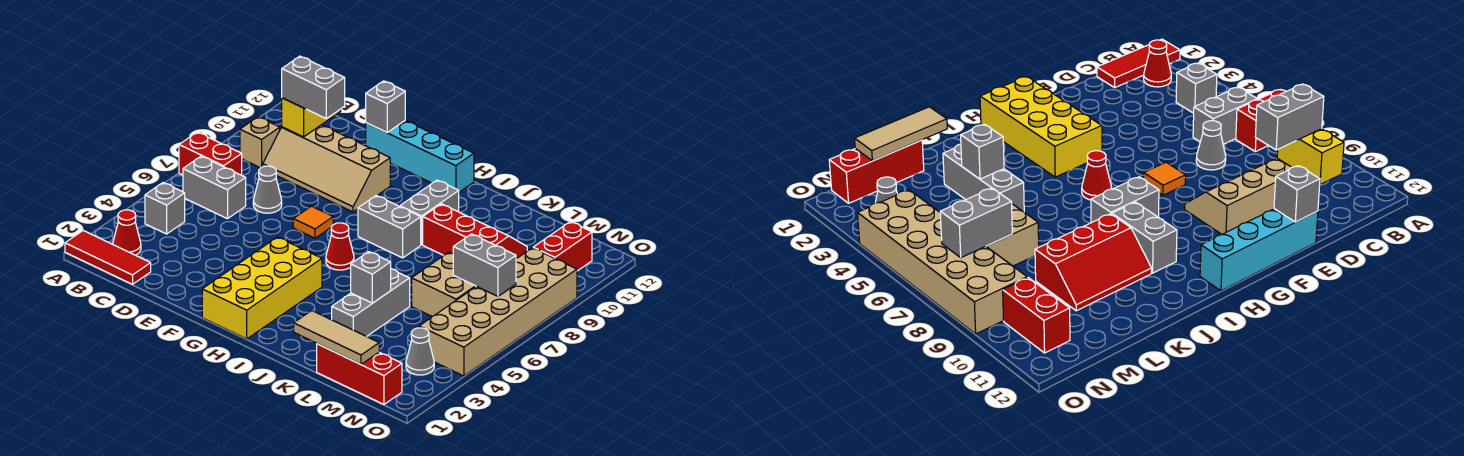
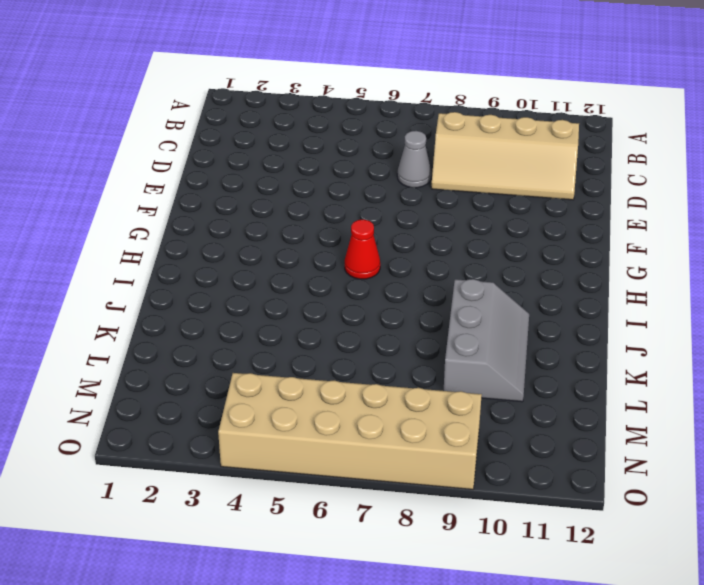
tan slope C8:D11 level 1 top C -> tan slope C9:F10 level 1 top 10
grey slope J9:L10 level 1 top 9 -> red slope J9:L10 level 1 top 9
none -> red tile A1:C1 level 1
none -> red brick A7:B7 level 1
none -> red cone B2 level 1

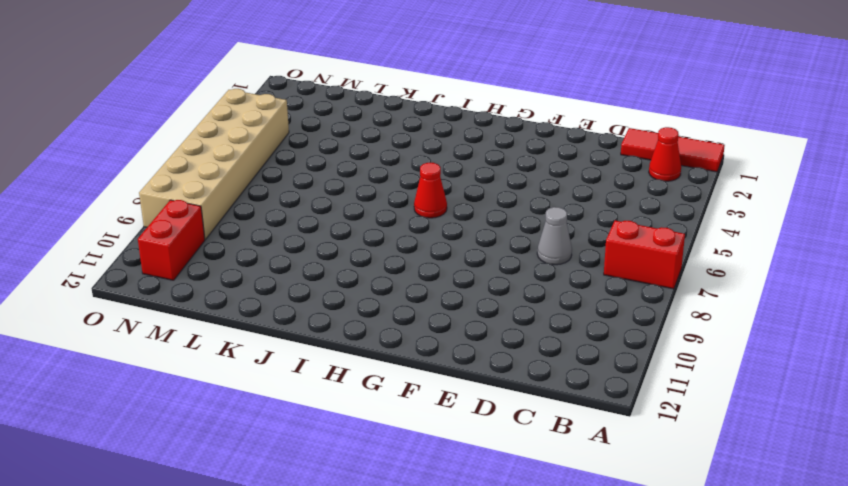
none -> grey brick B4 level 1
none -> grey brick B6:C6 level 1
none -> tan brick B9 level 1

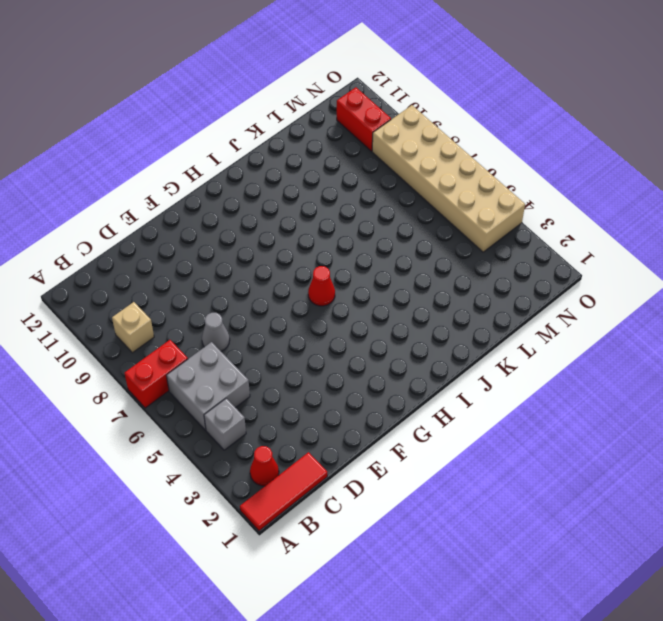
grey brick B5:C6 level 1 -> grey brick B6:C6 level 1
none -> tan slope C9:F10 level 1 top 10
none -> cyan brick E12:H12 level 1
none -> orange tile F7 level 1

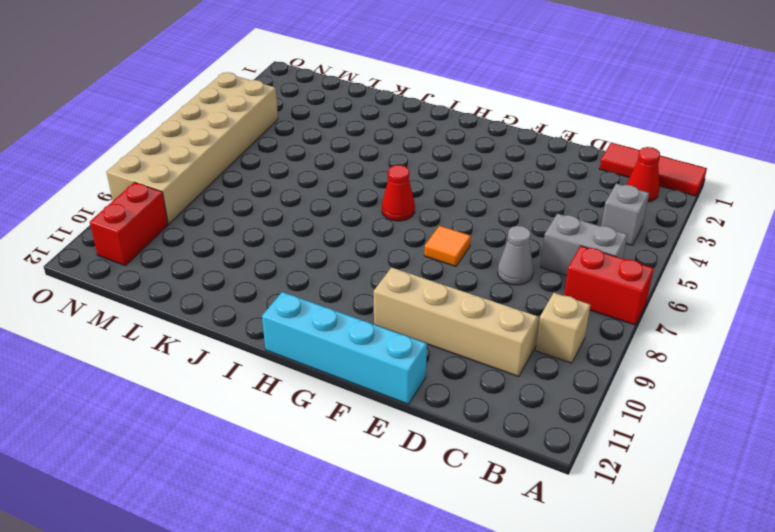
none -> yellow brick G1:H4 level 1
none -> grey brick H8:I8 level 1
none -> grey brick I9:I10 level 1

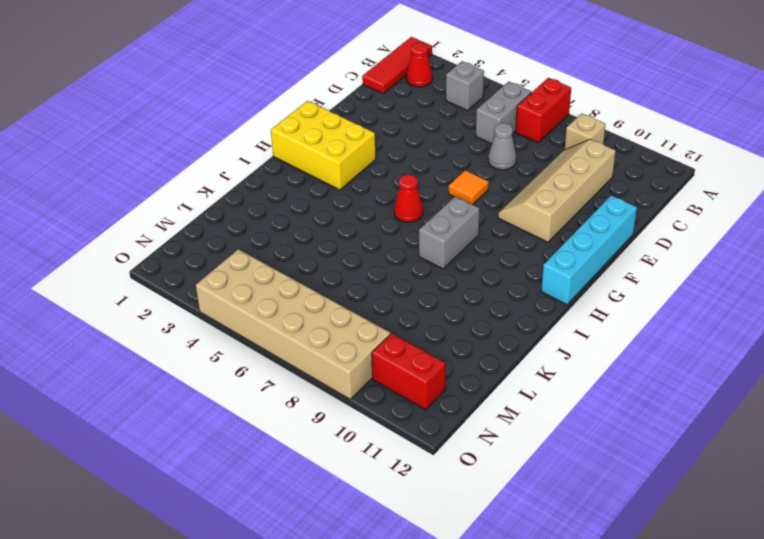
yellow brick G1:H3 level 1 -> yellow brick G1:H4 level 1
none -> grey brick I9:I10 level 1
none -> red slope J9:L10 level 1 top 9
none -> grey brick K3:K5 level 1

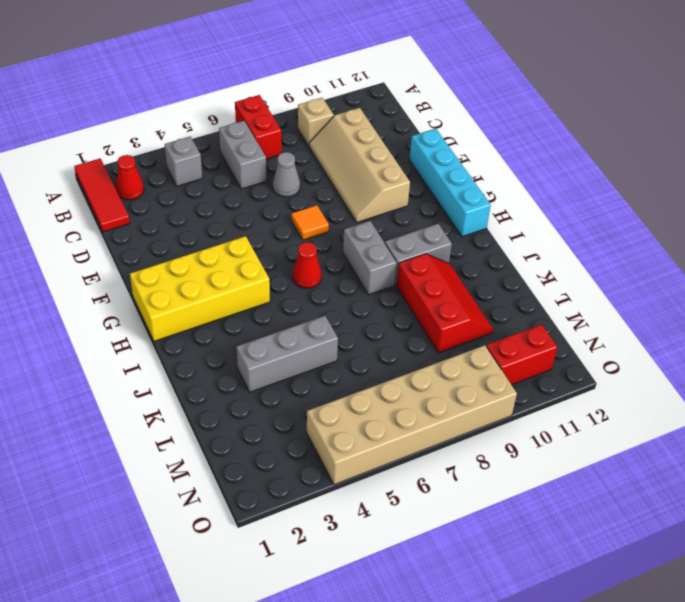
none -> red brick L1:N1 level 1
none -> tan brick L6:M7 level 1
none -> grey cone N3 level 1

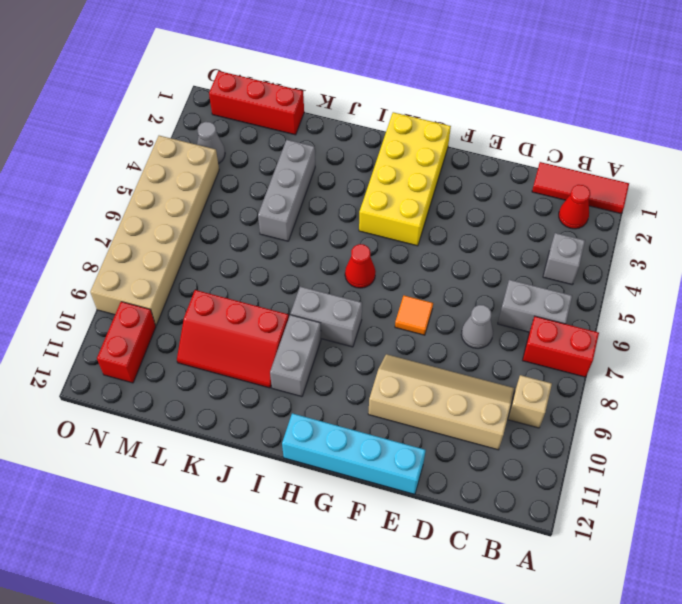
none -> tan brick L6:M7 level 1
none -> yellow brick C10:C11 level 2
none -> grey brick E12 level 2

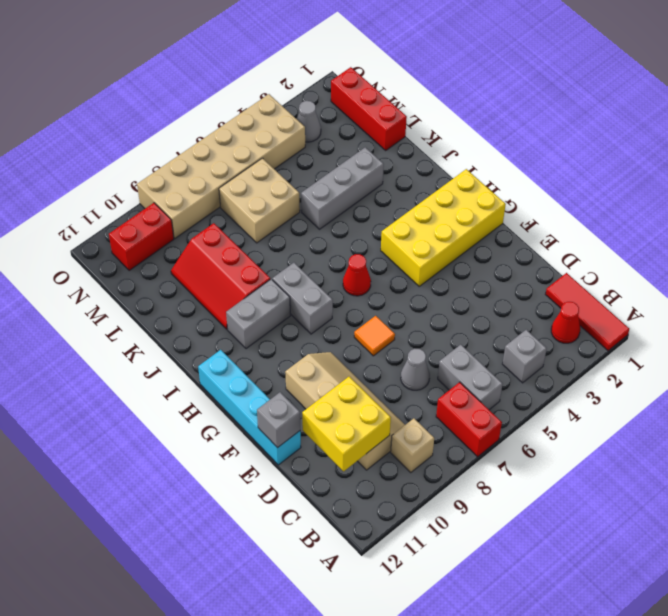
yellow brick C10:D11 level 2 -> yellow brick C10:C11 level 2
none -> tan tile K1:M1 level 2
none -> grey brick K4 level 2
none -> grey brick M7:N7 level 2

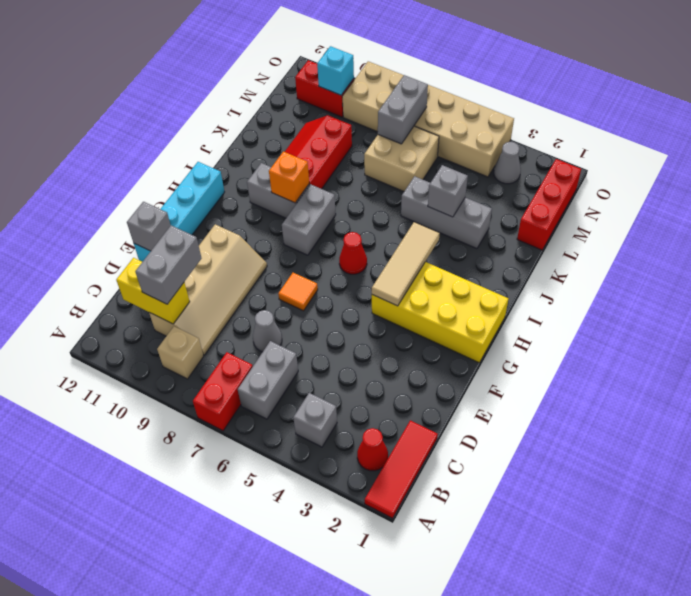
tan tile G4:I4 level 2 -> tan tile K1:M1 level 2
orange brick I9 level 2 -> none
cyan brick N10 level 2 -> none

